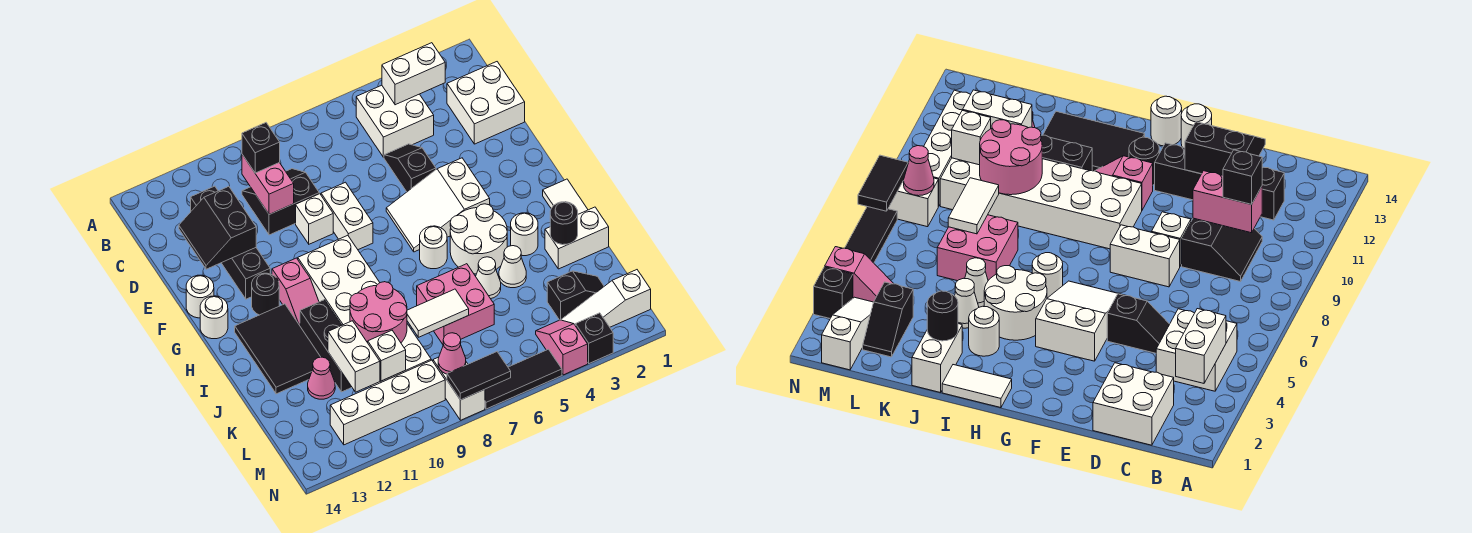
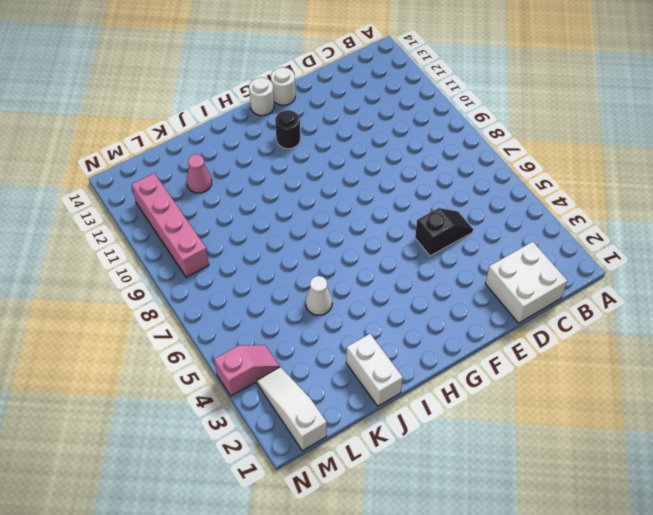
pink brick M9:M12 level 1 -> white brick M9:M12 level 1
none -> white brick B4:C5 level 1
none -> black slope C9:D10 level 1 top D
none -> black brick C12:F12 level 1
none -> white brick E8:F8 level 1

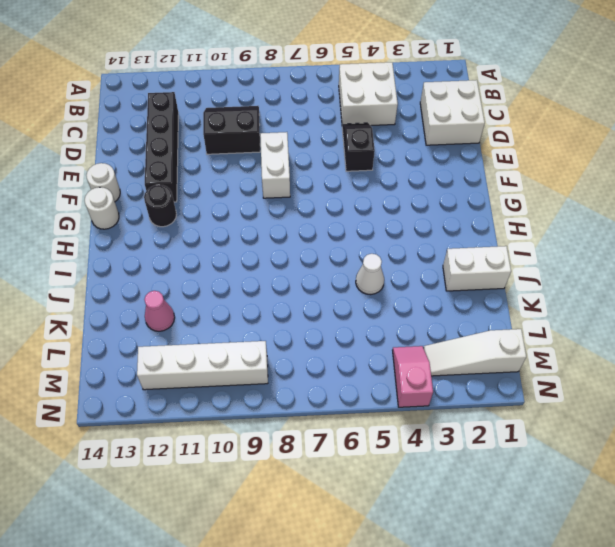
none -> white brick E9 level 1
none -> white slope F4:G6 level 1 top 4
none -> white brick G9:L10 level 1
none -> pink slope G11:H11 level 1 top G

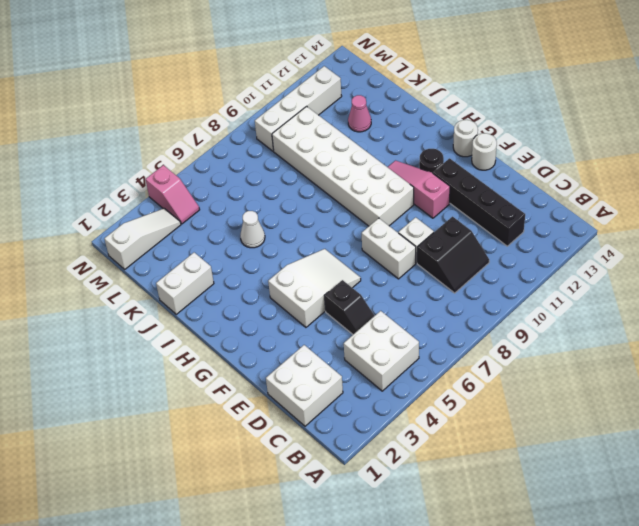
pink slope F11:H11 level 1 top F -> pink slope G11:H11 level 1 top G
none -> white tile H1:I1 level 1
none -> white round brick H4:I5 level 1
none -> white round brick H6 level 1
none -> black tile H12:J13 level 1

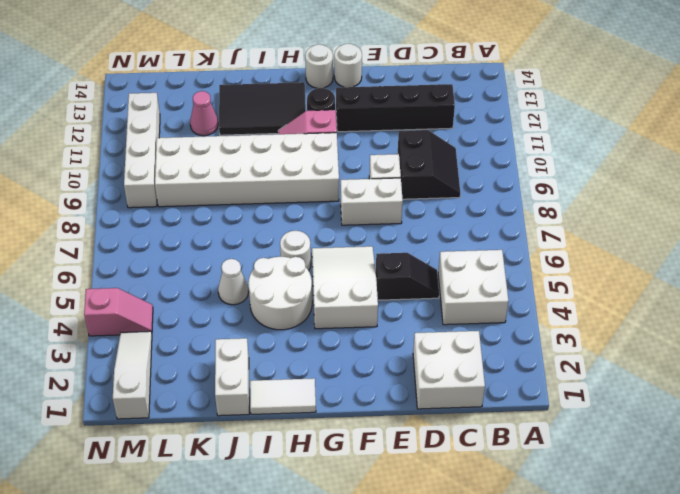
none -> white round brick I3 level 1
none -> black brick I11:K11 level 1
none -> white cone J4 level 1
none -> pink brick J6:K7 level 1

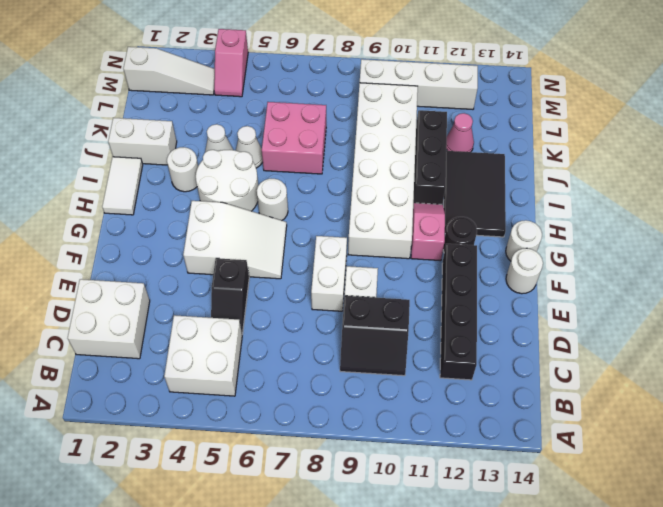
none -> black slope L2:L3 level 1 top 3
none -> white brick M8:N8 level 1
none -> black brick N3 level 1
none -> black tile N5:N7 level 1

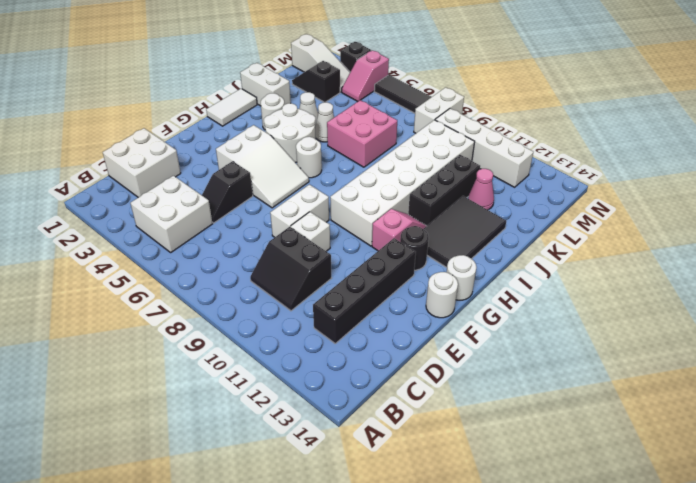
none -> white brick B3:B4 level 2
none -> pink brick C10:D10 level 2
none -> black slope D12:E13 level 2 top 12
none -> black round brick J2 level 2

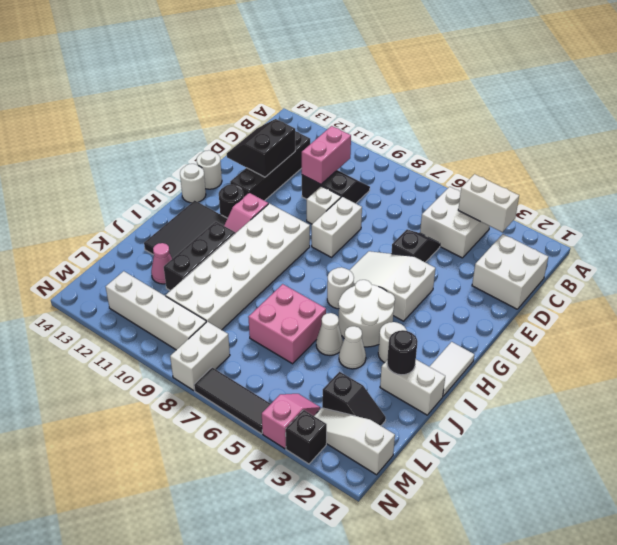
none -> pink round brick J9:K10 level 2
none -> white tile K7:K8 level 2
none -> white brick K11:L11 level 2
none -> white brick L10 level 2

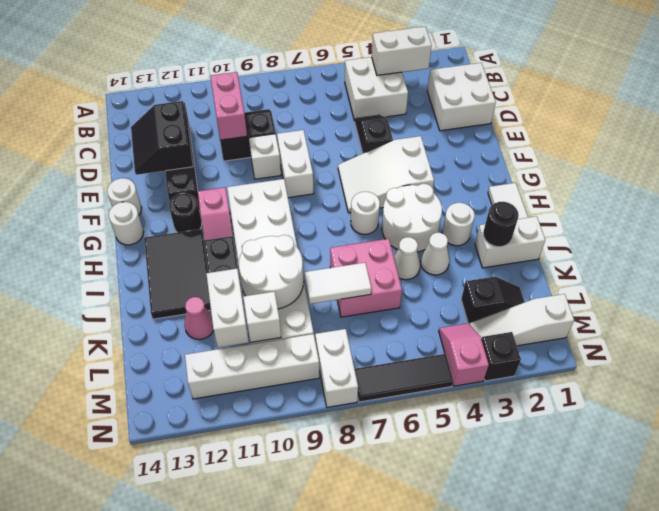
white round brick J9:K10 level 2 -> pink round brick J9:K10 level 2
none -> pink cone M8 level 2
none -> black tile N7:N8 level 2
none -> black brick C10 level 3

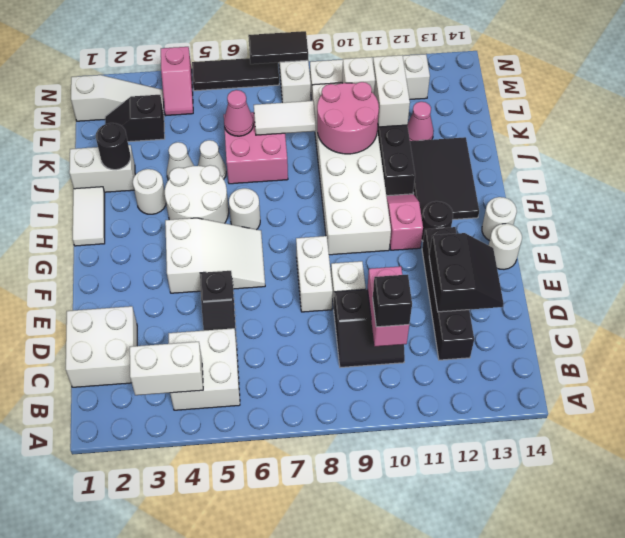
pink cone K6 level 2 -> pink cone M8 level 2
none -> black brick N3 level 1

